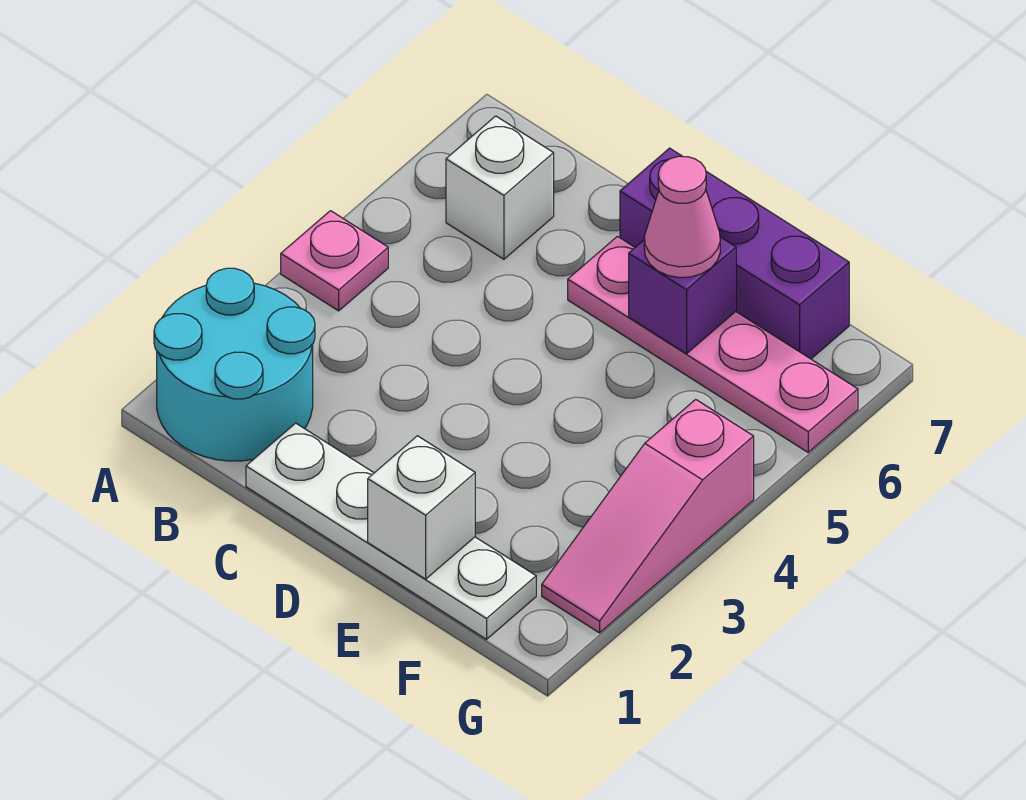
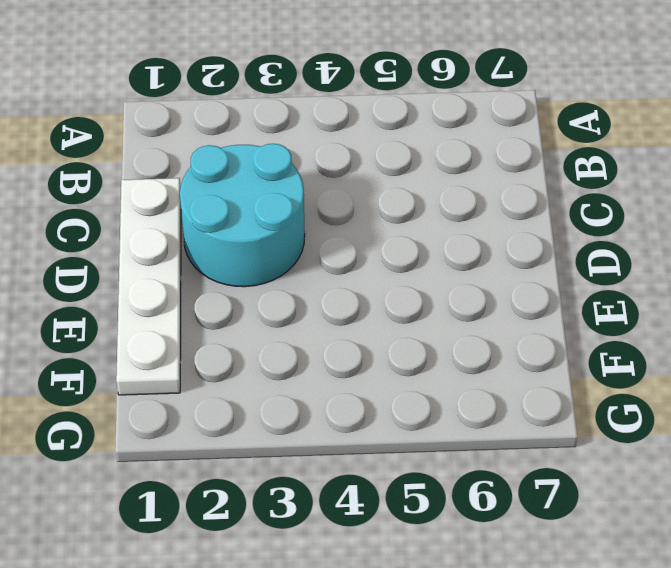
cyan round brick C2:D3 level 1 -> cyan round brick A1:B2 level 1
none -> pink plate A4 level 1
none -> white brick B6 level 1

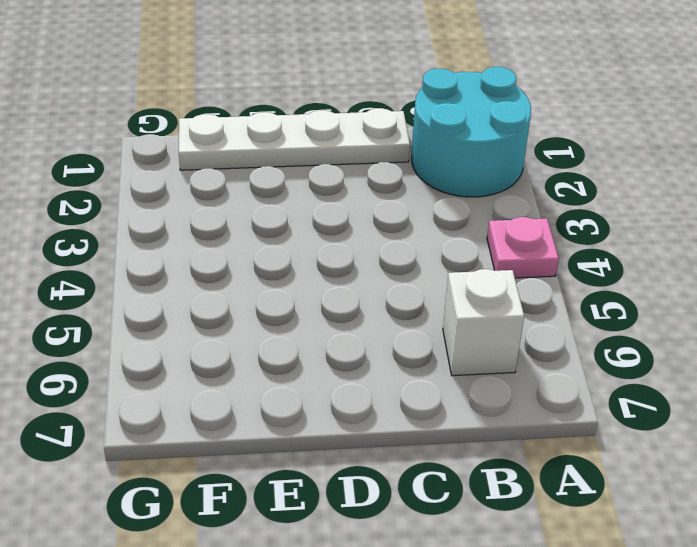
none -> pink plate D6:G6 level 1
none -> purple brick D7:F7 level 1

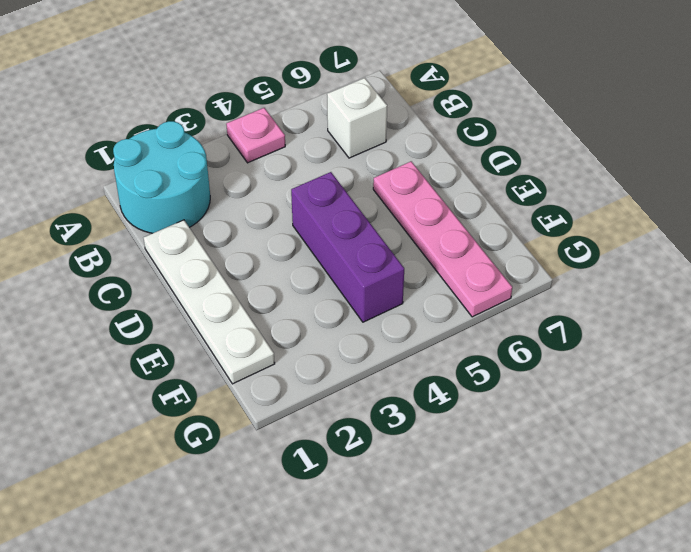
purple brick D4:F4 level 1 -> purple brick D7:F7 level 1
none -> pink slope G2:G4 level 1 top 4
none -> white brick E1 level 2

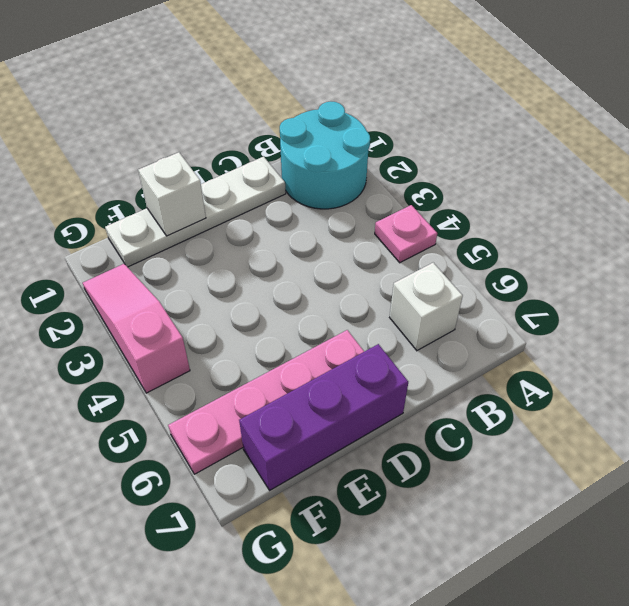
none -> purple brick E6 level 2
none -> pink cone E6 level 3

